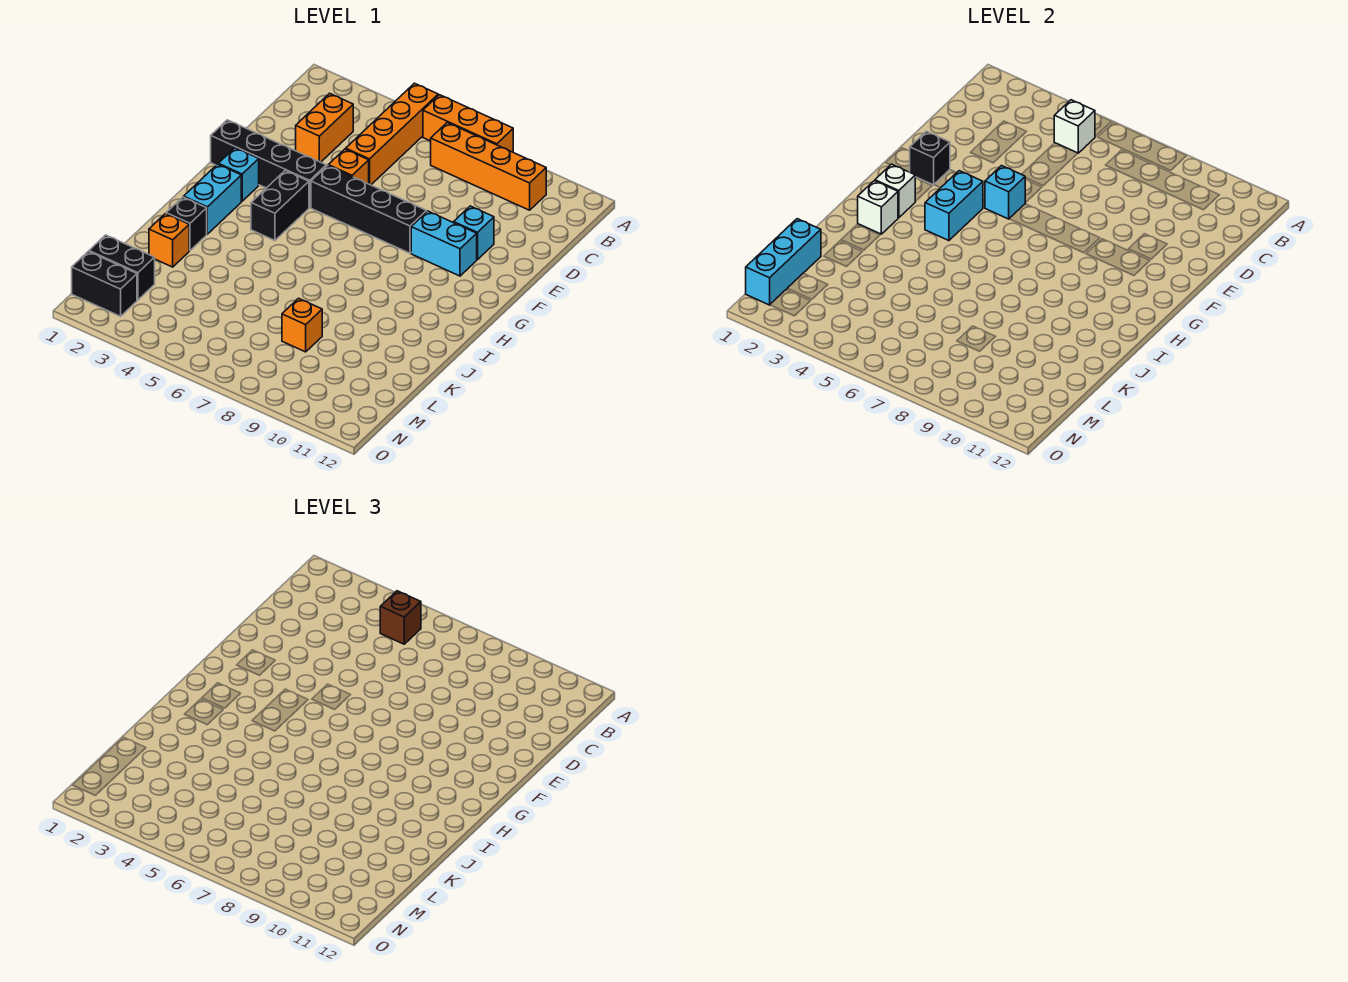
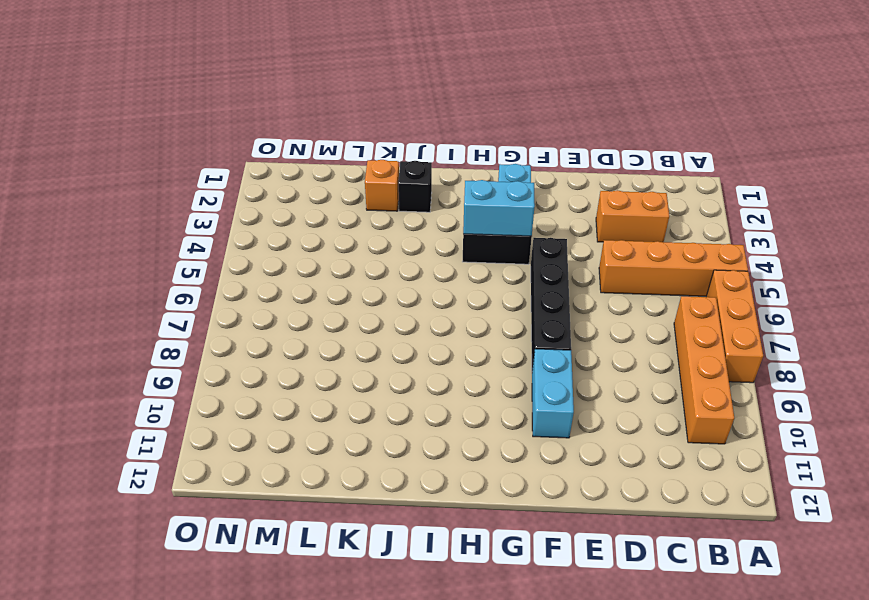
none -> orange brick E5 level 1
none -> cyan brick E10 level 1
none -> black brick F1:F4 level 1

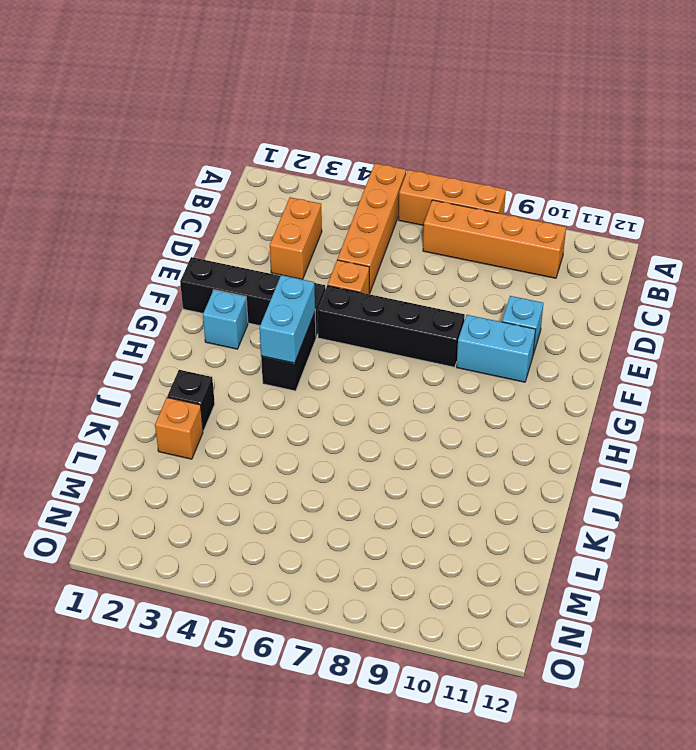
none -> cyan brick H2:I2 level 1
none -> orange brick L8 level 1
none -> black brick M1:M2 level 1

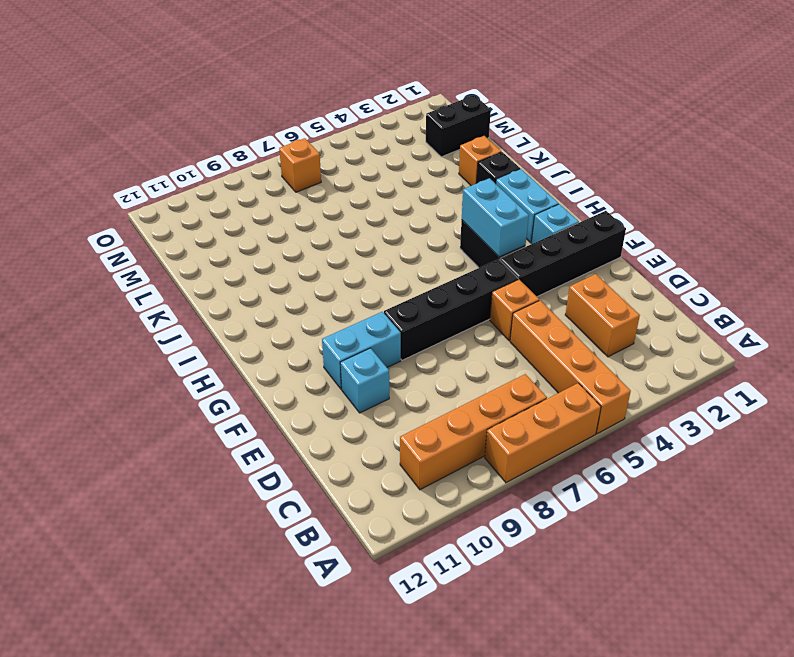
orange brick N7 level 1 -> orange brick L8 level 1
none -> black brick N1:N2 level 1
none -> white brick B5 level 2
none -> black brick F2 level 2

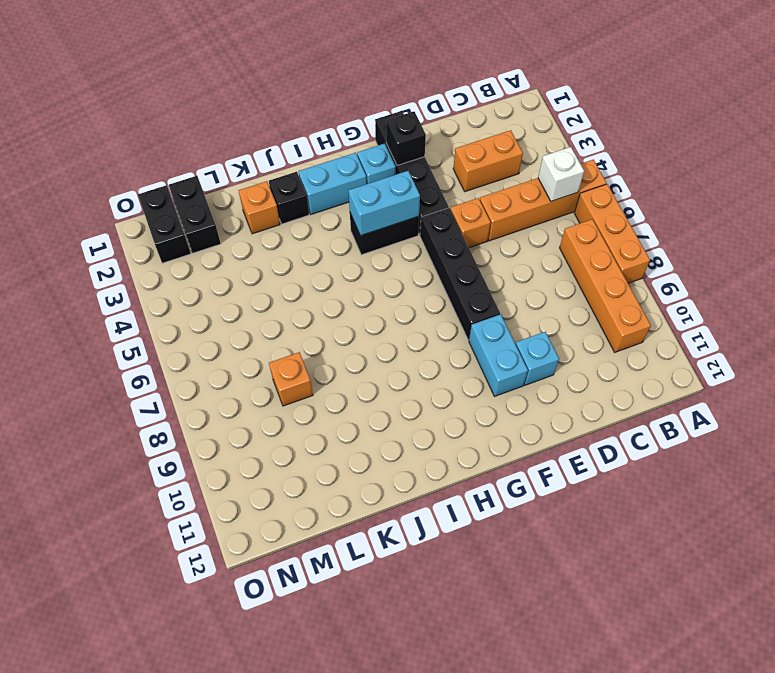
none -> cyan brick F5 level 2
none -> white brick H2 level 2
none -> white brick I2 level 2

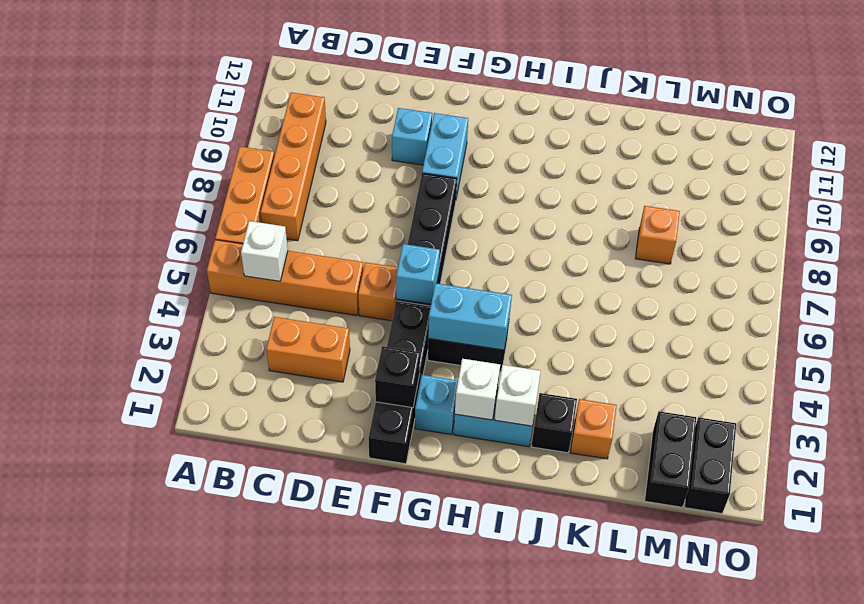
none -> cyan brick L1:N1 level 2
none -> brown brick B5 level 3

